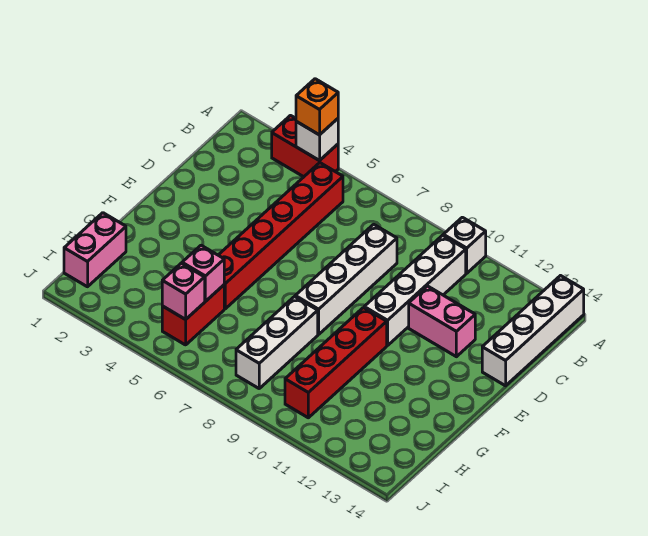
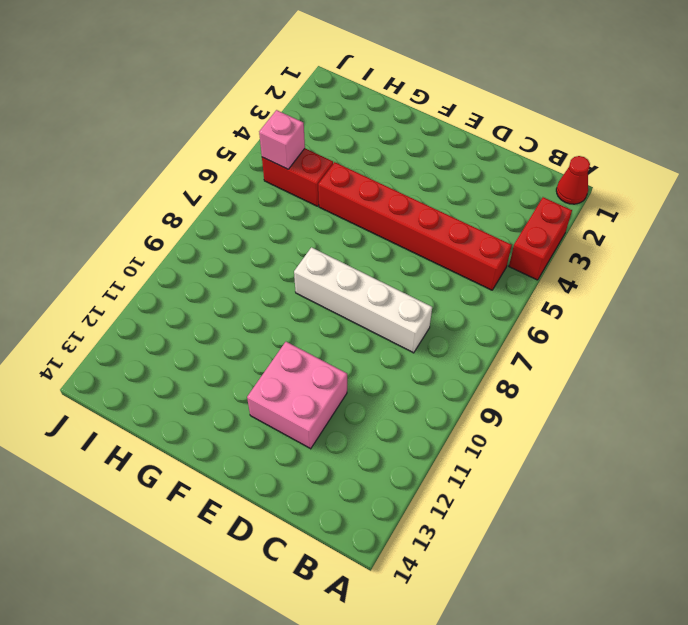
red cone A1 level 1 -> none
pink brick D11:E12 level 1 -> pink brick D11:D12 level 1
none -> white brick A10 level 1
none -> white brick A14:D14 level 1
none -> white brick B10:E10 level 1

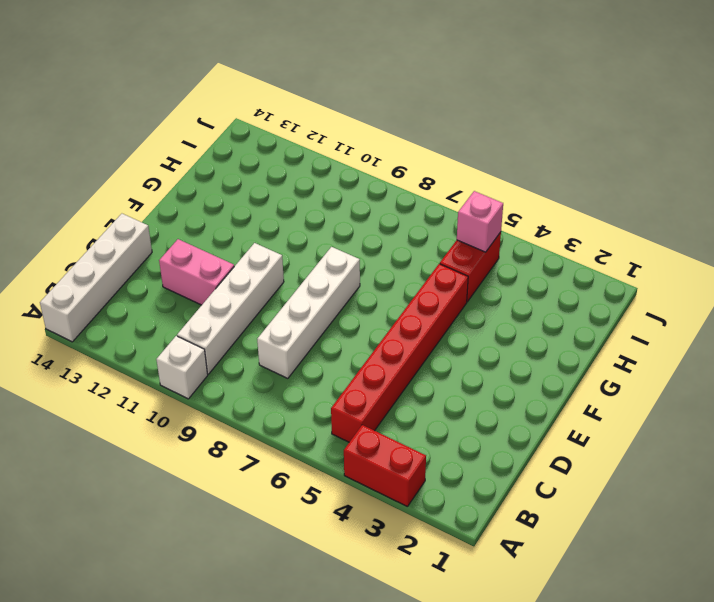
none -> red brick F10:I10 level 1
none -> white brick G8:I8 level 1
none -> pink brick H1:I1 level 1

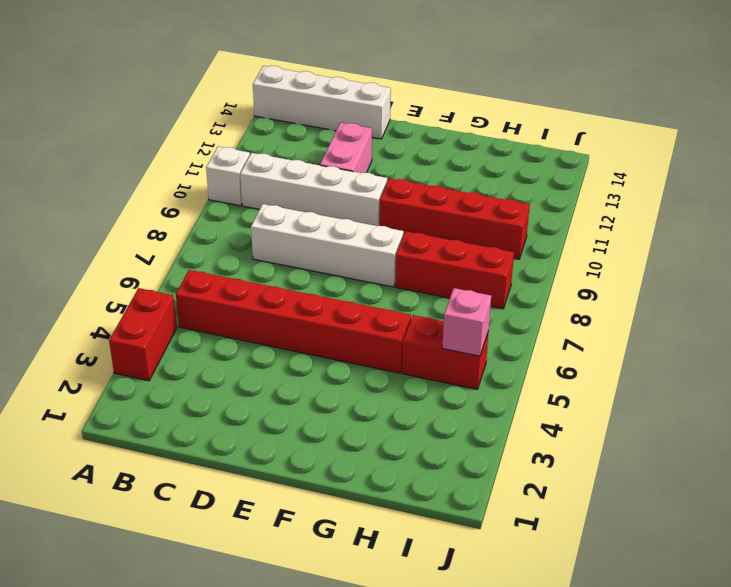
red brick G8:I8 level 1 -> white brick G8:I8 level 1
none -> pink brick H1:I1 level 1
none -> white brick A4 level 2
none -> pink brick H5 level 2

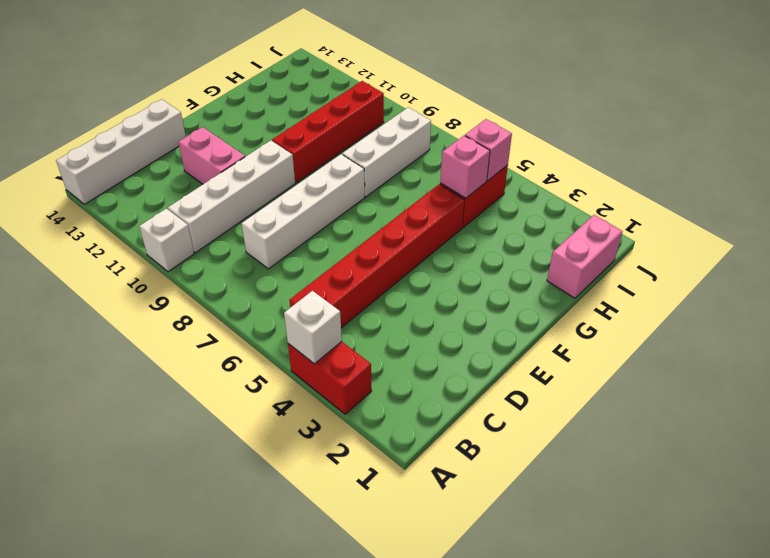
none -> orange brick A4 level 3

